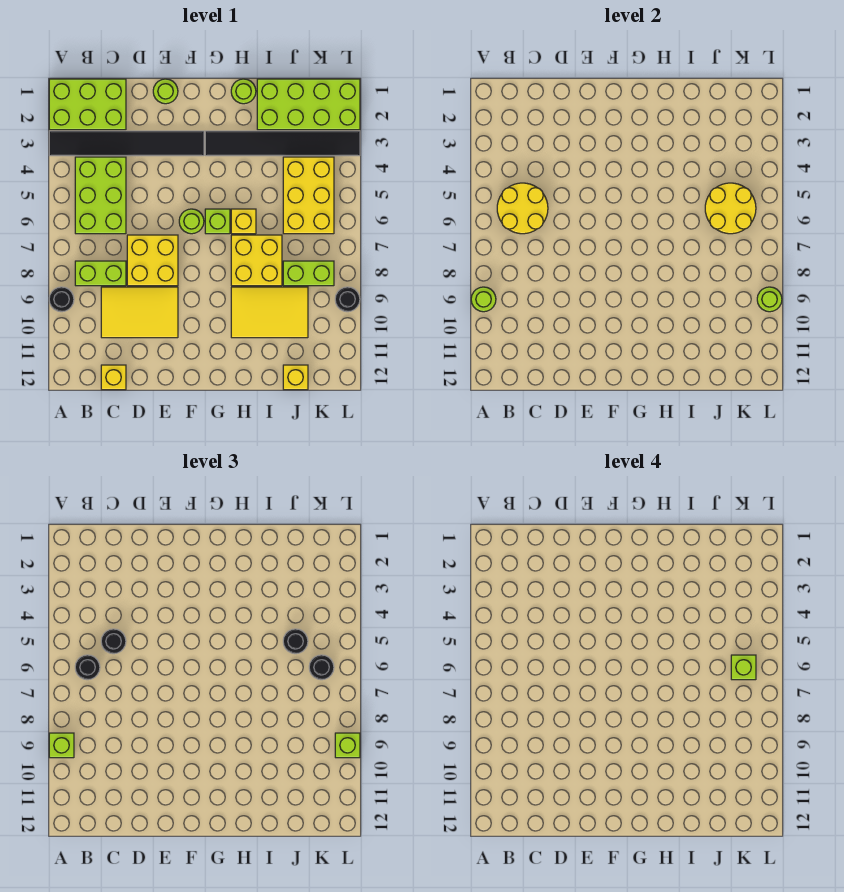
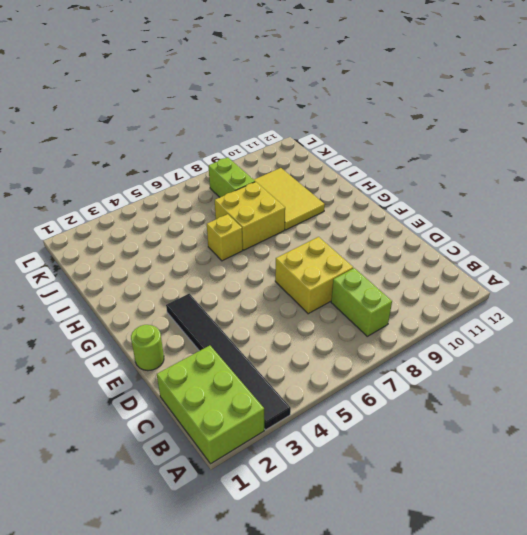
none -> black round brick A9 level 1
none -> lime brick B4:C6 level 1
none -> yellow tile C9:E10 level 1
none -> yellow brick C12 level 1

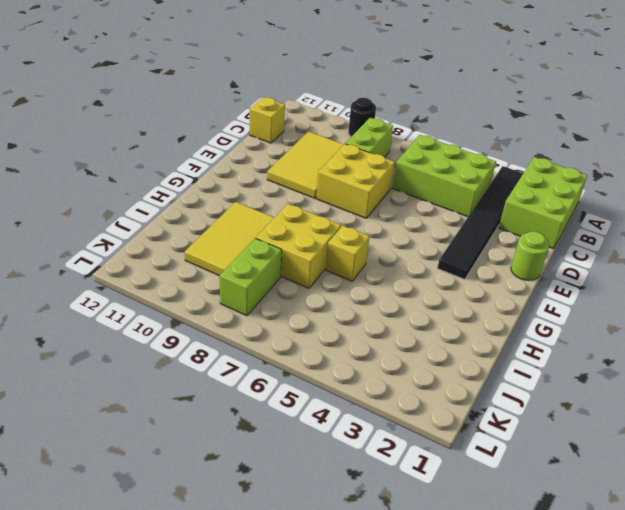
none -> lime round brick F6 level 1
none -> black tile G3:L3 level 1
none -> lime brick G6 level 1
none -> lime round brick H1 level 1

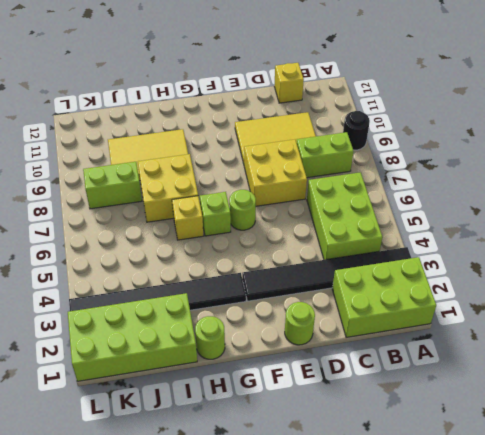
none -> yellow brick J4:K6 level 1
none -> yellow brick J12 level 1
none -> black round brick L9 level 1
none -> lime round brick A9 level 2

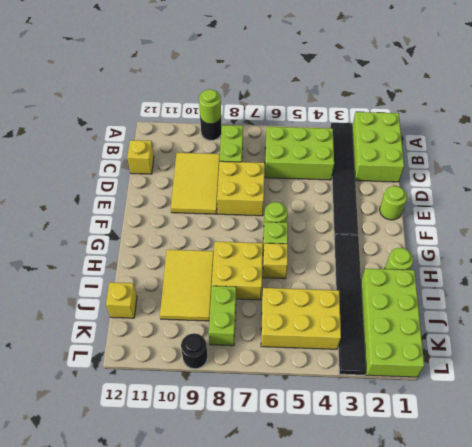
none -> yellow round brick B5:C6 level 2
none -> yellow round brick J5:K6 level 2
none -> lime round brick L9 level 2
none -> lime brick A9 level 3

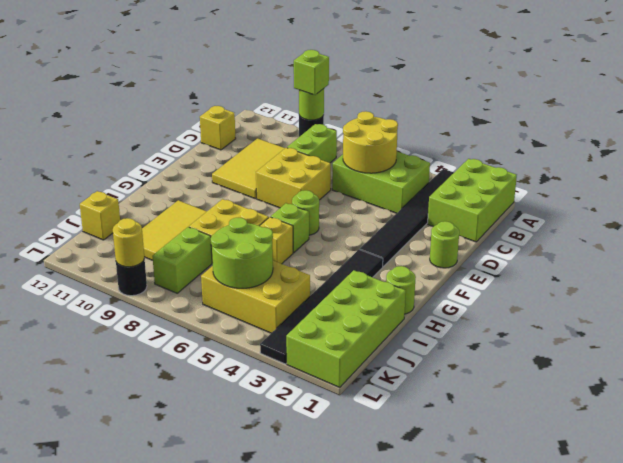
lime round brick J5:K6 level 2 -> yellow round brick J5:K6 level 2
yellow round brick L9 level 2 -> lime round brick L9 level 2
none -> black round brick B6 level 3
none -> black round brick C5 level 3
none -> black round brick J5 level 3
none -> black round brick K6 level 3

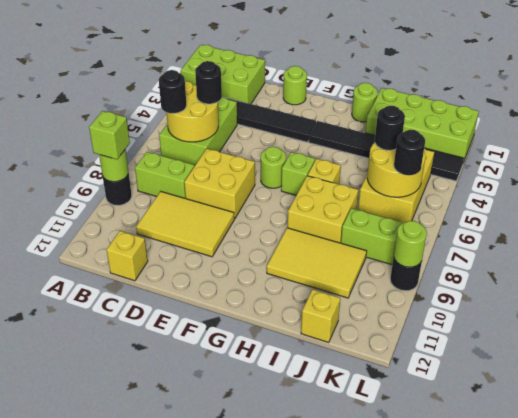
none -> lime brick L9 level 3
none -> lime brick K6 level 4

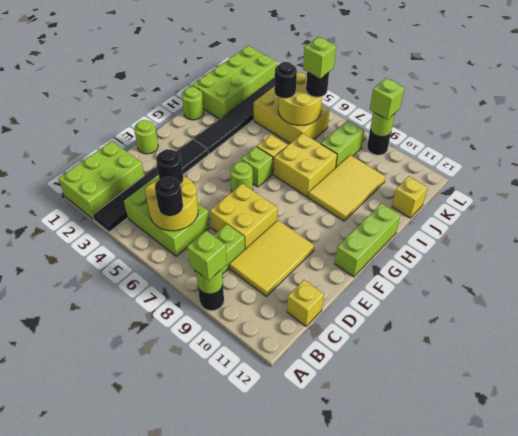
lime brick F12:H12 level 1 -> none

